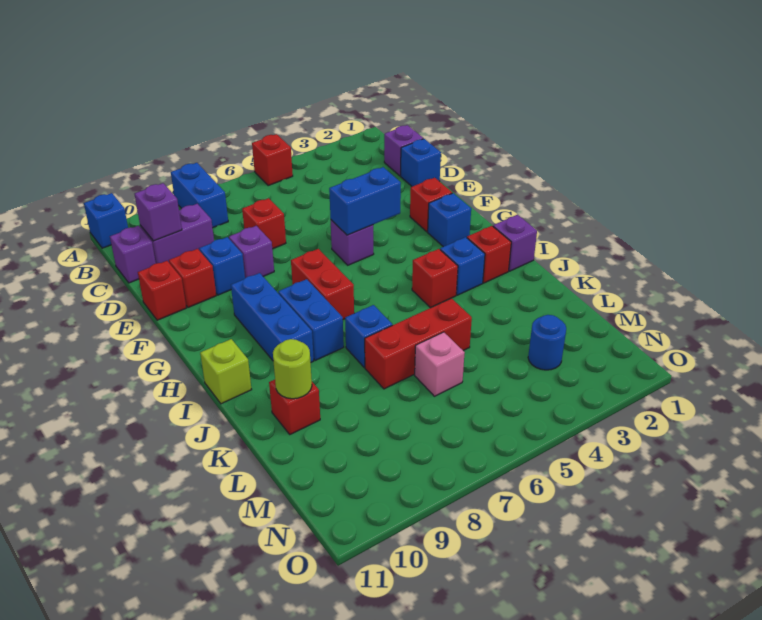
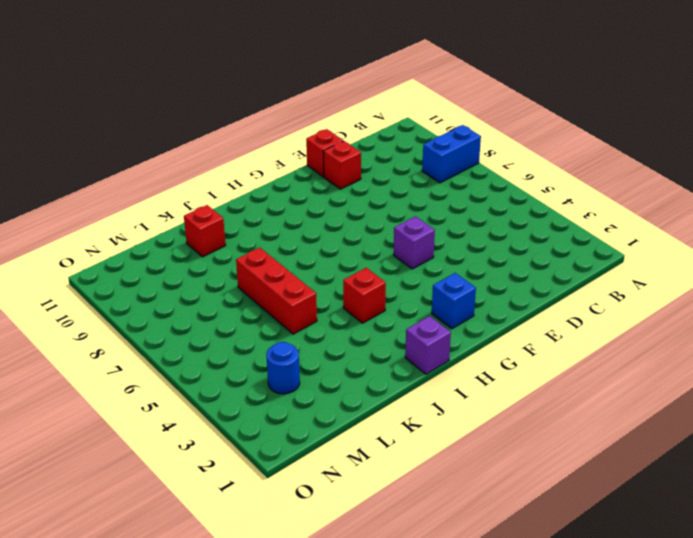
none -> red brick A5 level 1
none -> blue brick A11 level 1
none -> purple brick C1 level 1
none -> purple brick C9:C10 level 1

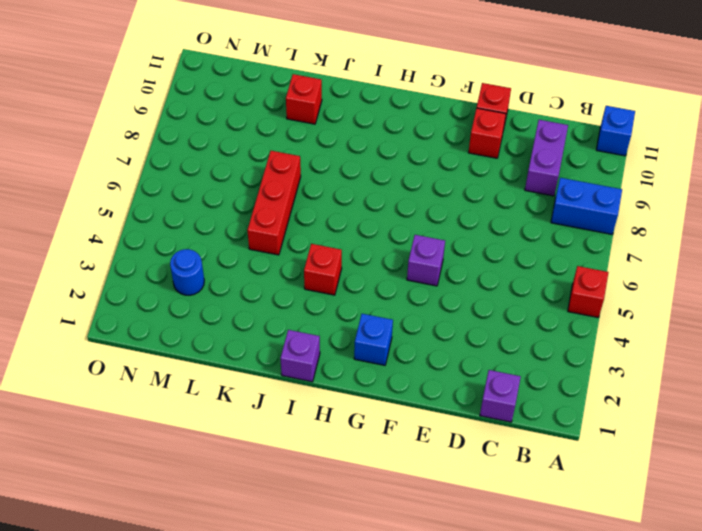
none -> purple brick C11 level 1
none -> blue brick D1 level 1
none -> red brick D7 level 1
none -> purple brick E8 level 1

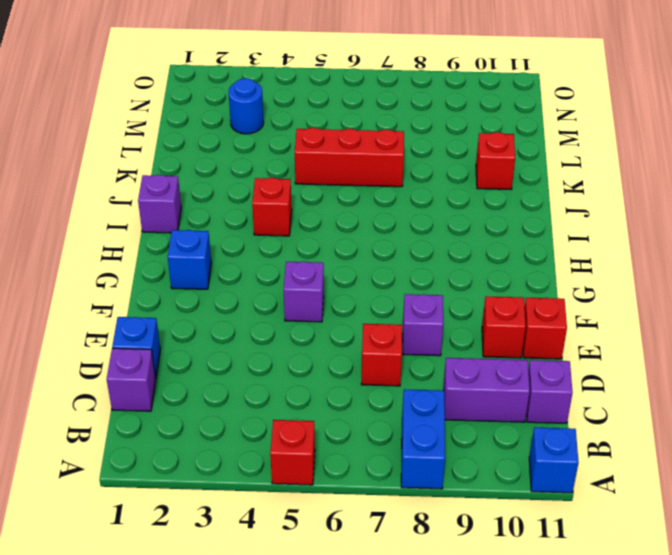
none -> blue brick E9 level 1
none -> red brick F2 level 1
none -> red brick G7:H7 level 1
none -> blue brick G9:I9 level 1

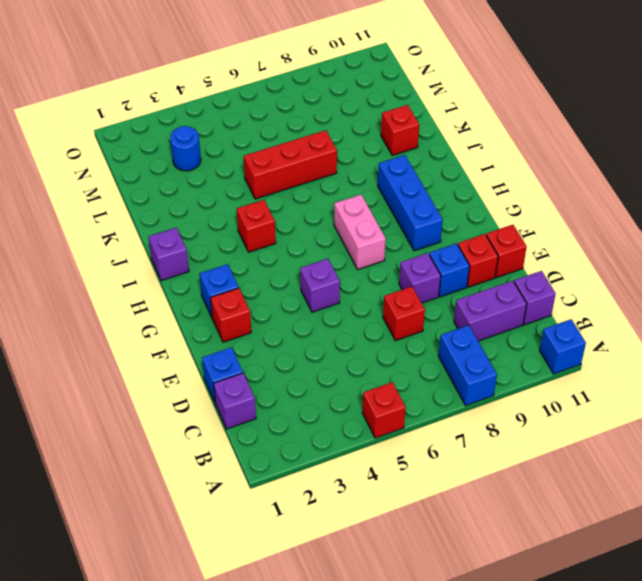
pink brick G7:H7 level 1 -> red brick G7:H7 level 1
none -> blue brick H8:I8 level 1
none -> red brick I2 level 1
none -> blue brick I3 level 1
none -> lime brick I11 level 1

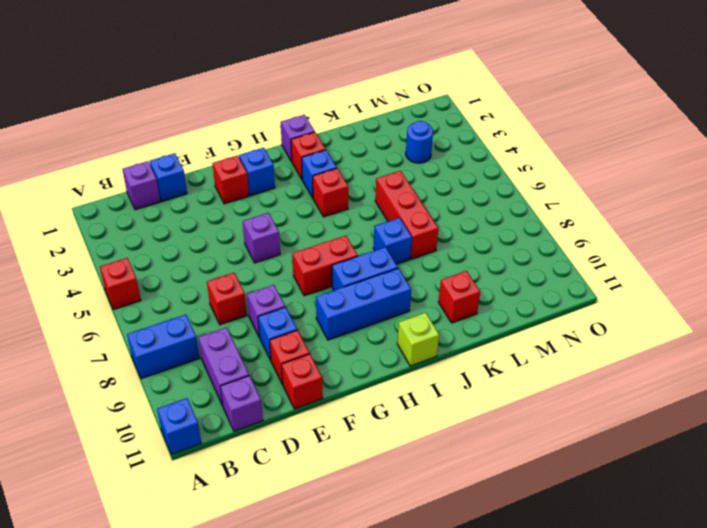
none -> pink brick L6 level 1
none -> purple brick C10 level 2
none -> blue brick F4:F5 level 2
none -> lime round brick K10 level 2

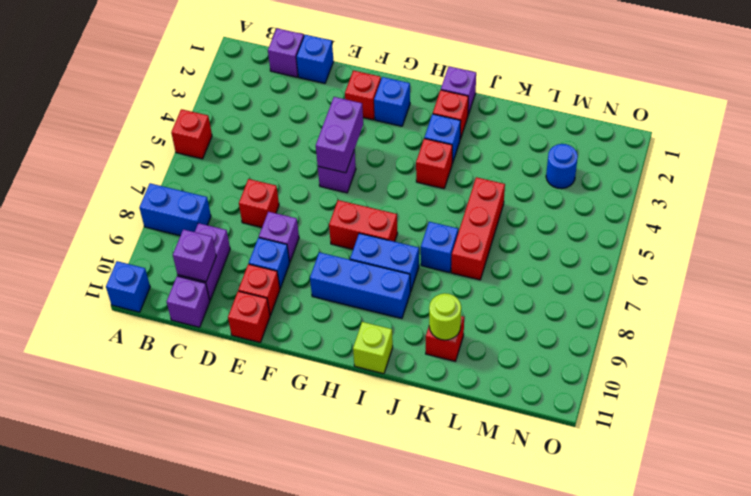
purple brick F4:F5 level 2 -> blue brick F4:F5 level 2
none -> pink brick L6 level 1

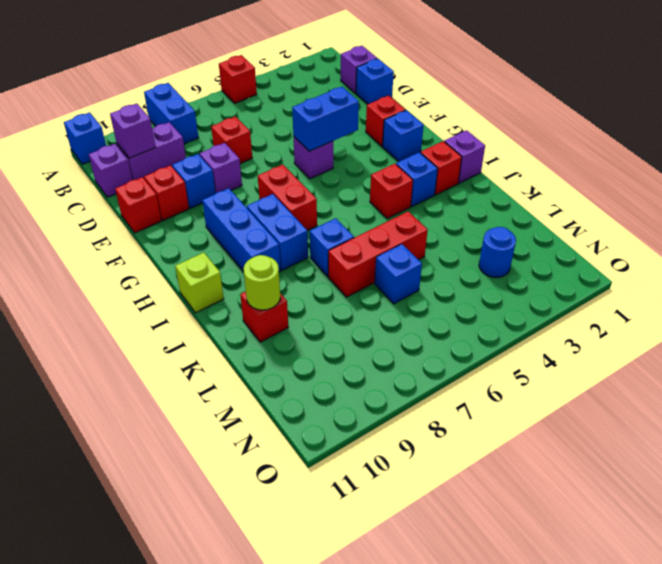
blue brick L6 level 1 -> pink brick L6 level 1

